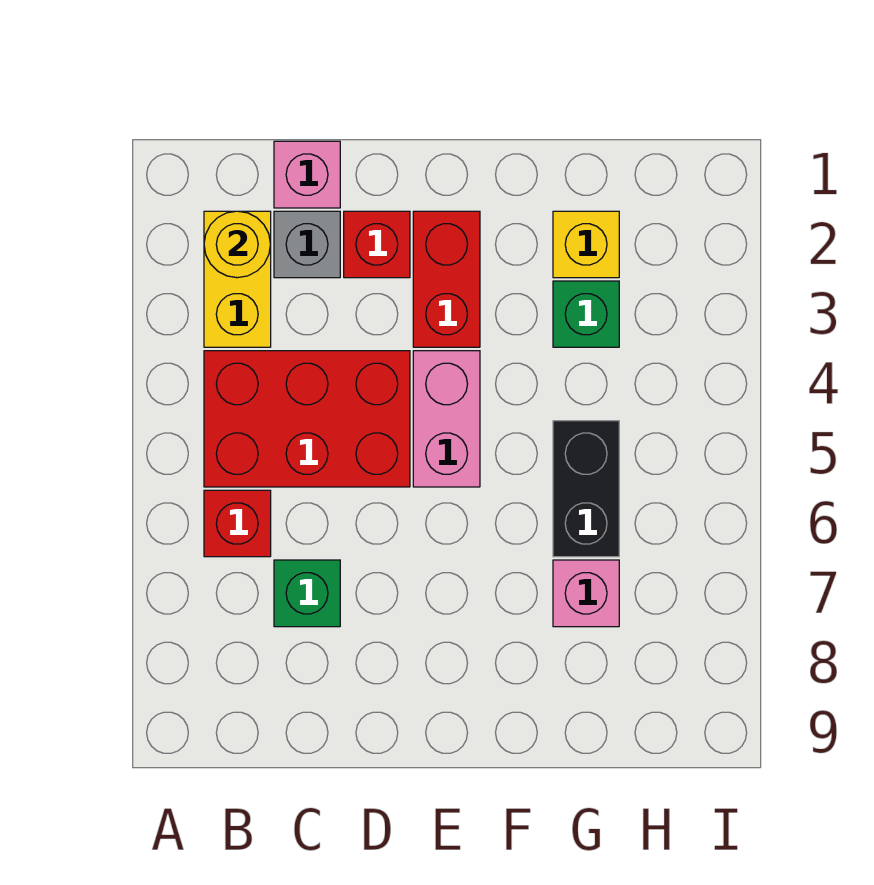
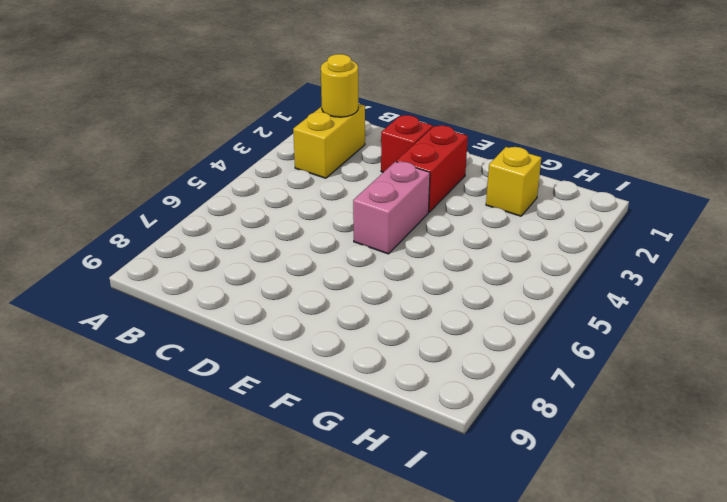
none -> red brick B4:D5 level 1
none -> red brick B6 level 1
none -> pink brick C1 level 1

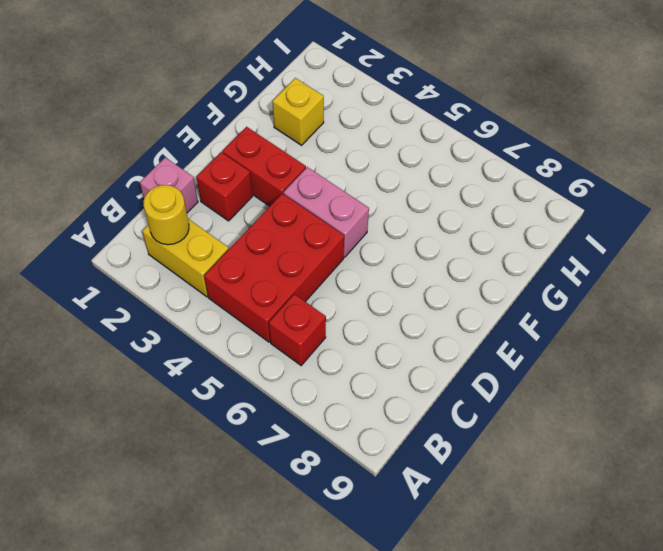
none -> grey brick C2 level 1
none -> green brick C7 level 1
none -> green brick G3 level 1

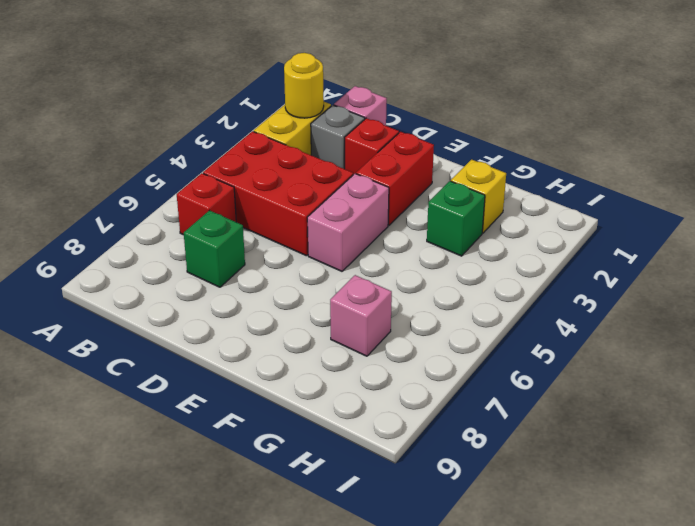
none -> black brick G5:G6 level 1

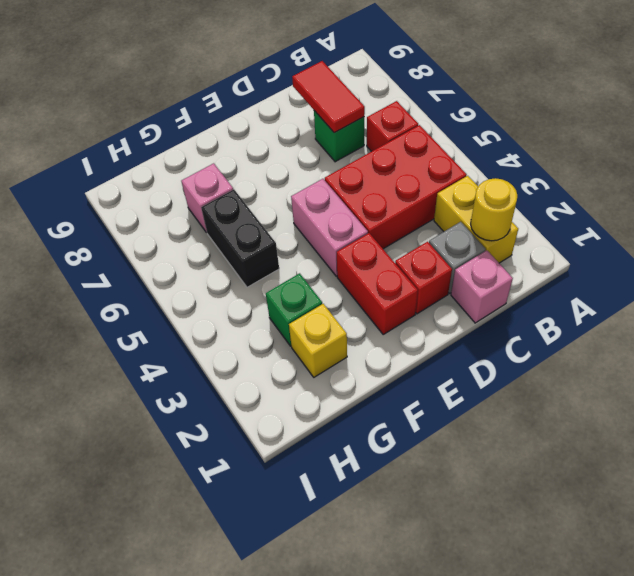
red tile C7:C8 level 2 -> none

